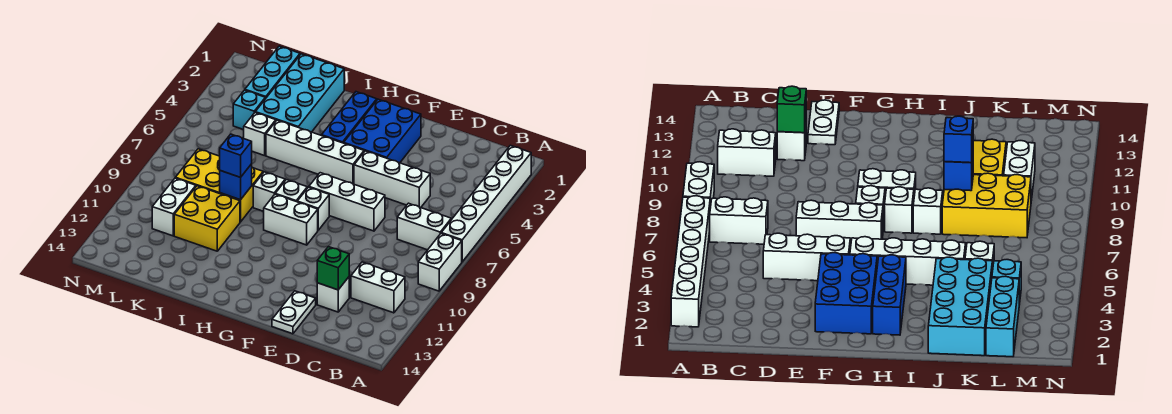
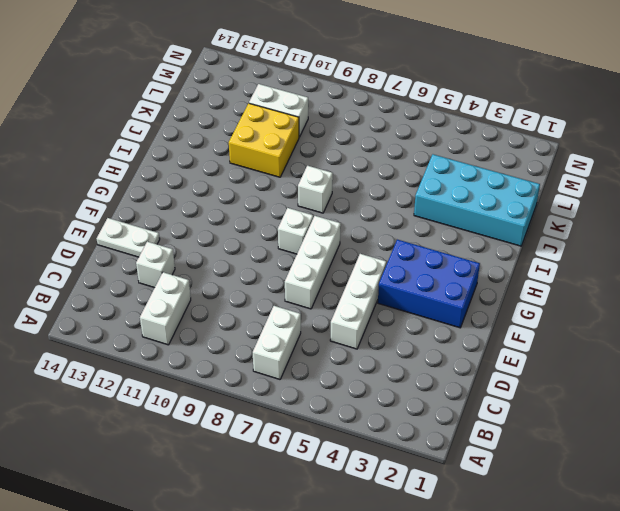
none -> white brick A2:A7 level 1
none -> white brick A8:A9 level 1
none -> white brick G5:J5 level 1

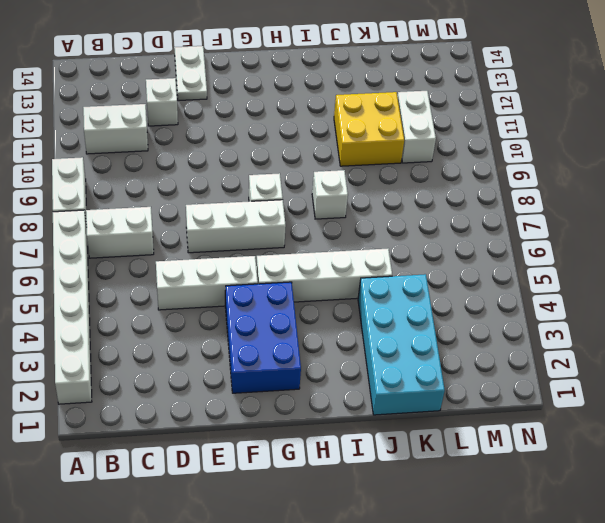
none -> white brick G9:H9 level 1
none -> blue brick H2:H4 level 1
none -> white brick H8 level 1

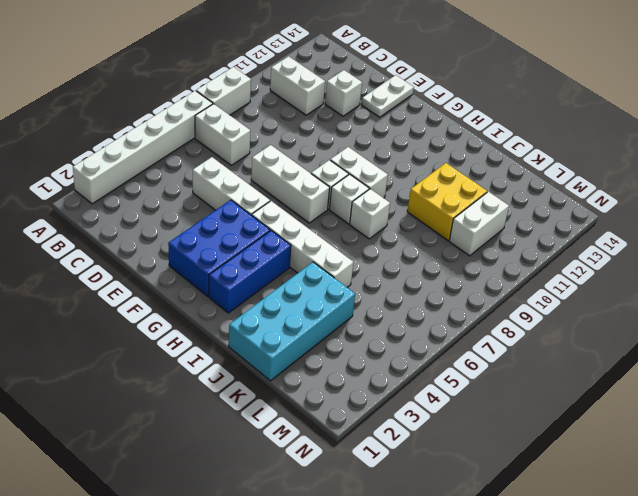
none -> yellow brick J8:L9 level 1
none -> white brick K5 level 1
none -> cyan brick L1:L3 level 1

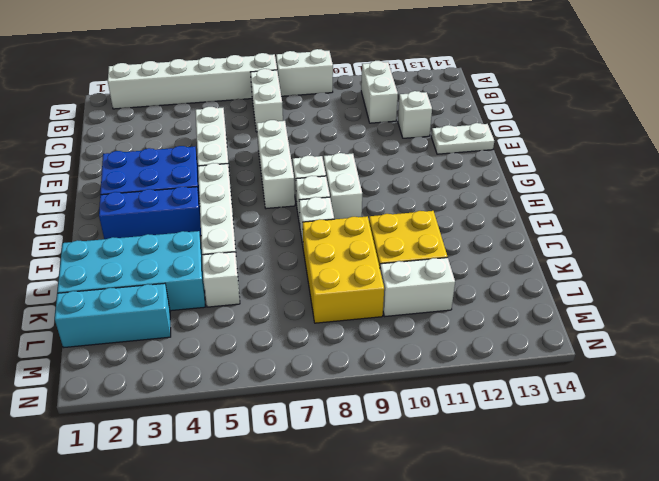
none -> cyan brick L4 level 1
none -> green brick D12 level 2
none -> blue brick J9 level 2

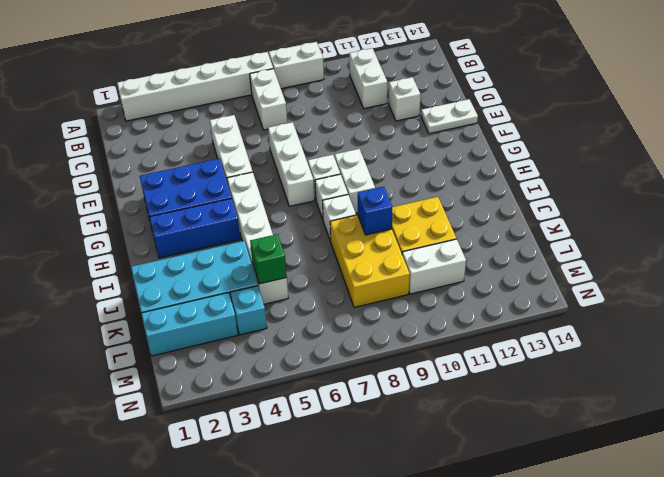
green brick K5 level 2 -> green brick D12 level 2
none -> blue brick J9 level 3

